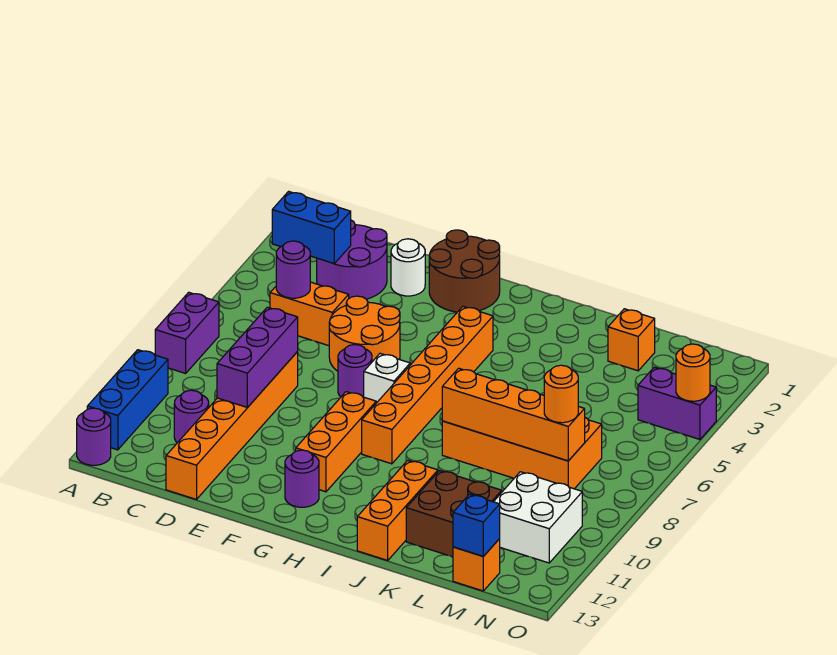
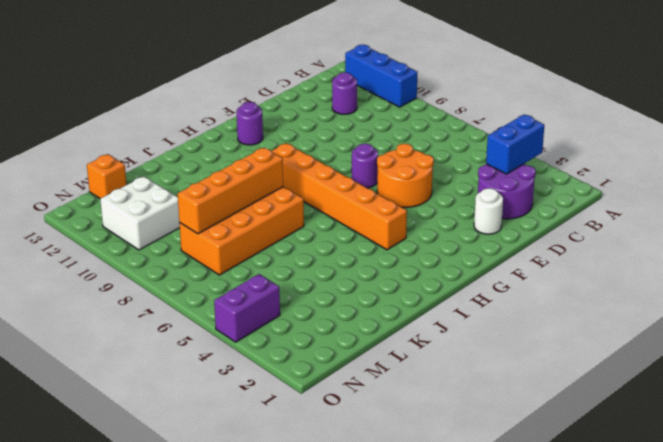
none -> purple brick A7:A8 level 1
none -> purple round brick A13 level 1
none -> orange brick C5:D5 level 1

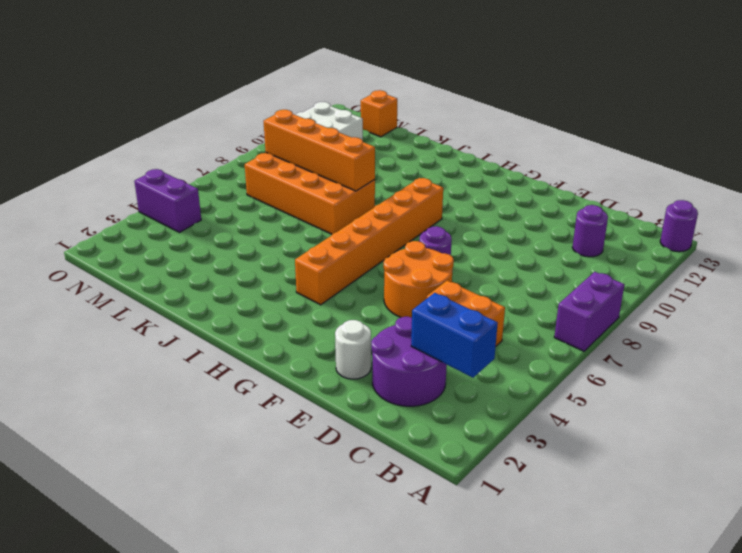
none -> blue brick A10:A12 level 1
none -> orange brick D8:D13 level 1
none -> brown round brick F1:G2 level 1

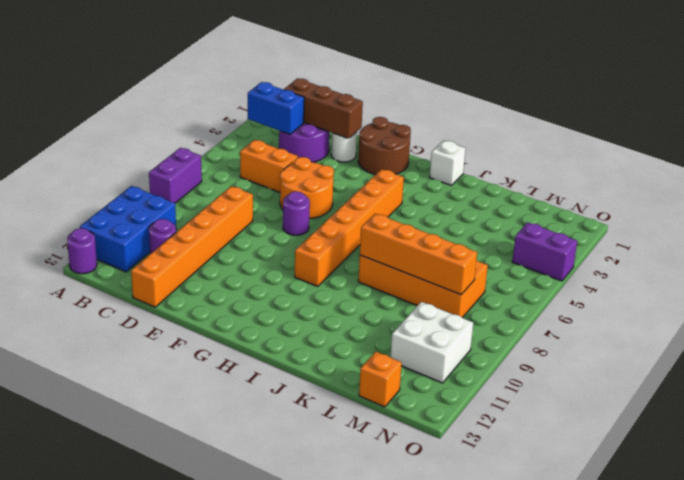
blue brick A10:B12 level 1 -> blue brick A10:A12 level 1
brown brick C2:E2 level 2 -> none
white brick I1 level 1 -> white brick G7 level 1
none -> orange brick G9:G11 level 1
none -> purple round brick G12 level 1
none -> orange brick J11:J13 level 1

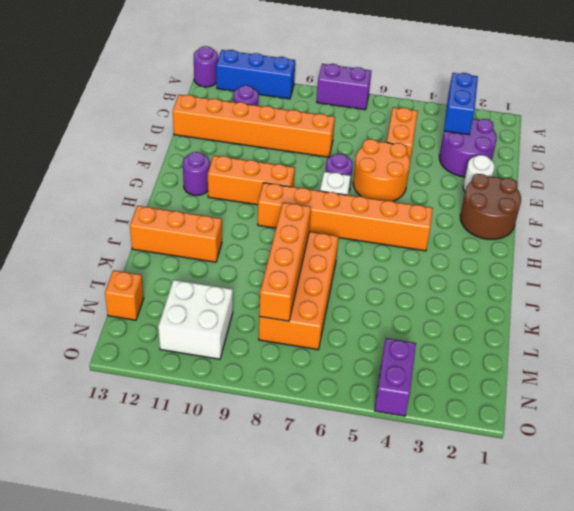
none -> brown brick K11:L12 level 1
none -> orange brick L2 level 1
none -> purple round brick C5 level 2

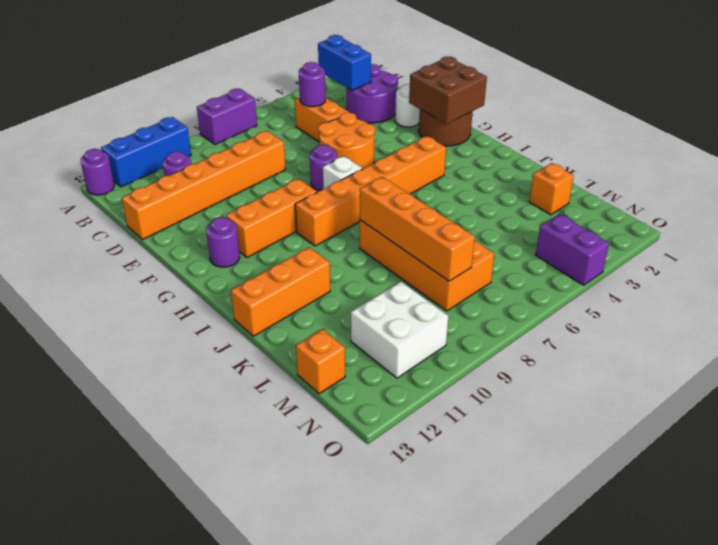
brown brick F1:G2 level 2 -> brown brick K11:L12 level 1
none -> purple brick D8:D10 level 2
none -> blue brick M13 level 2
none -> orange round brick O4 level 2

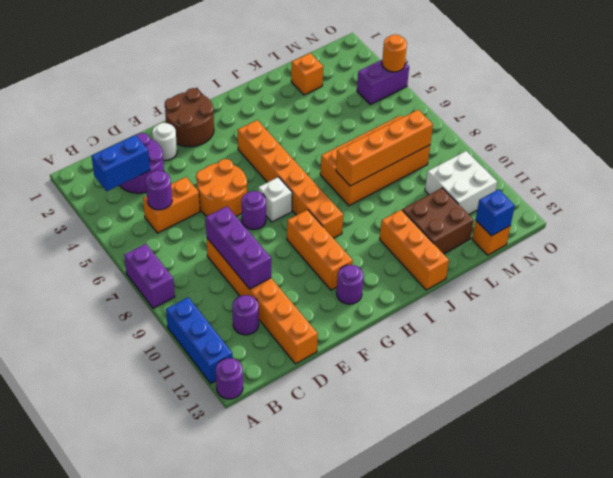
none -> orange round brick M8 level 3

